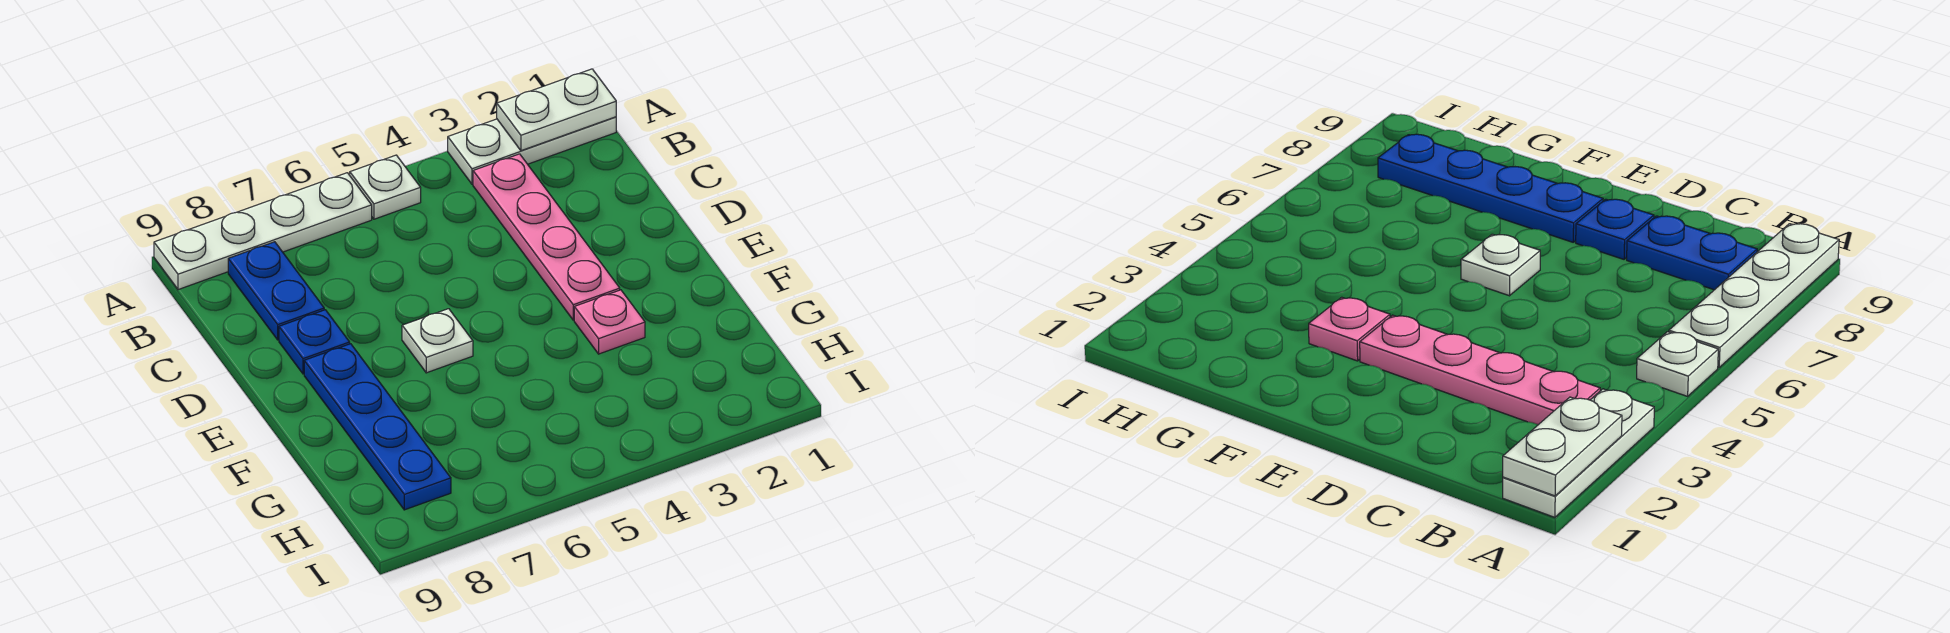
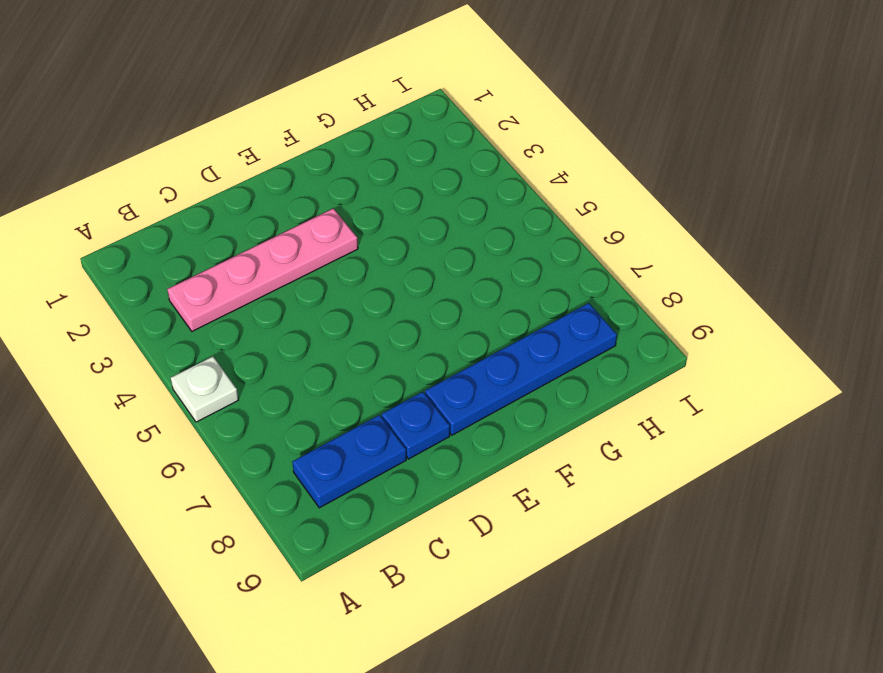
none -> white plate A1:A3 level 1
none -> white plate A6:A9 level 1

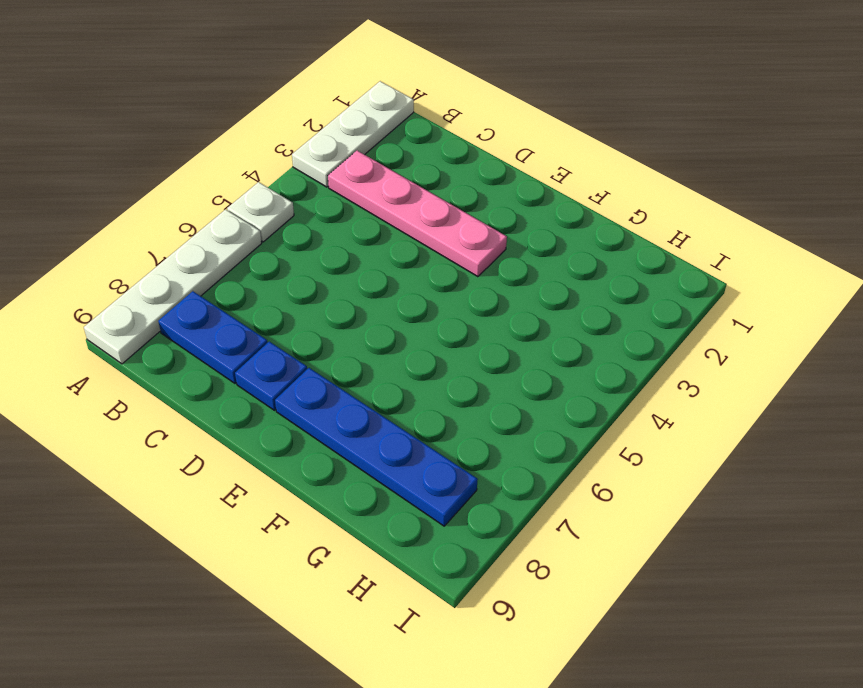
none -> white plate E6 level 1
none -> pink plate F3 level 1

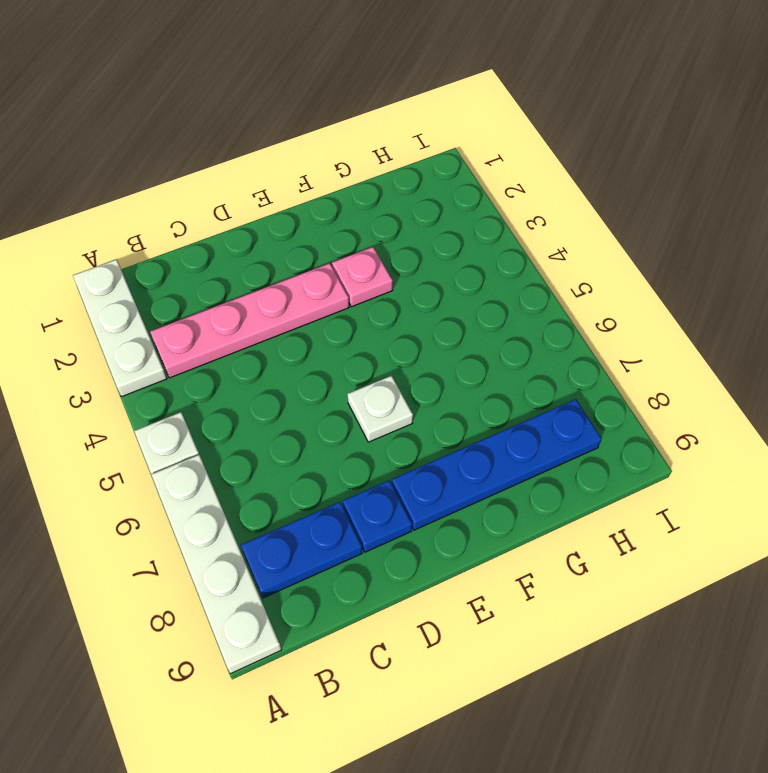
none -> white plate A1:A2 level 2

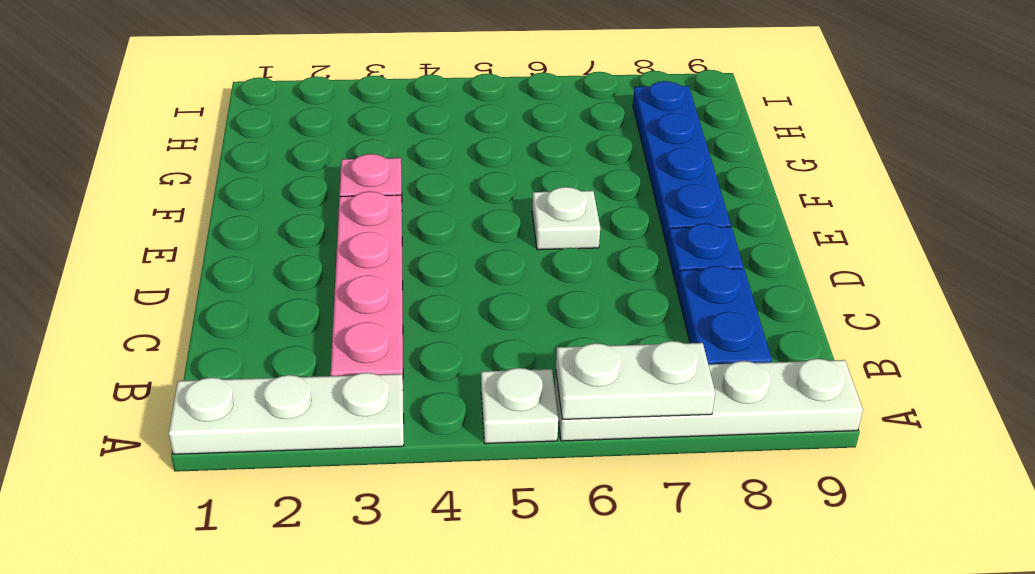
white plate A6:A7 level 2 -> white plate A1:A2 level 2

